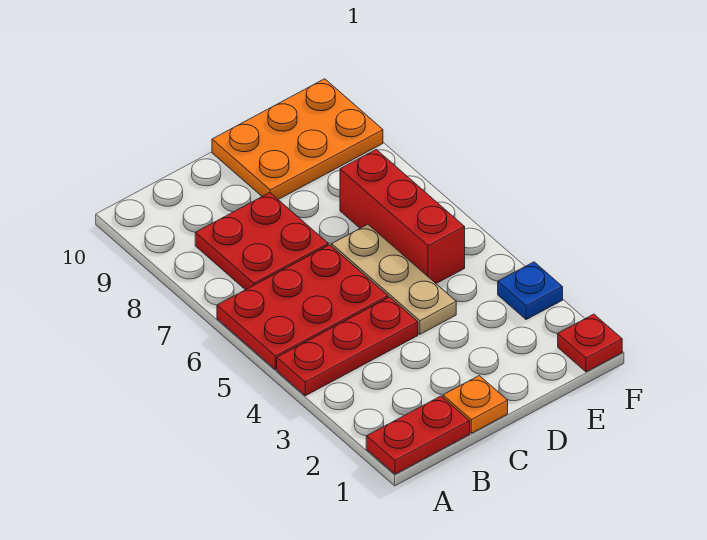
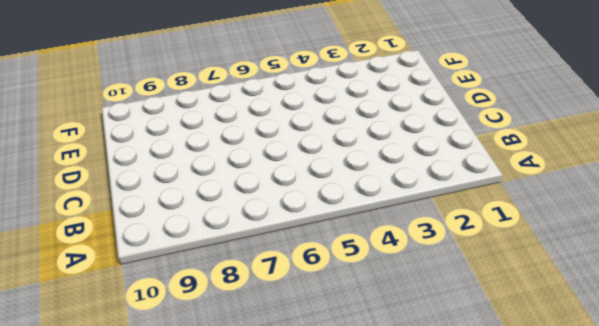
none -> red plate A1:B1 level 1
none -> red plate A4:C4 level 1

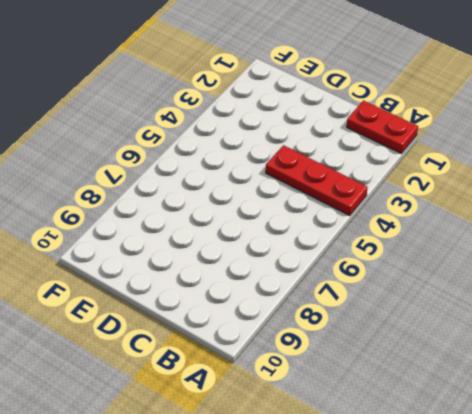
none -> red plate A5:C6 level 1
none -> red plate B7:C8 level 1

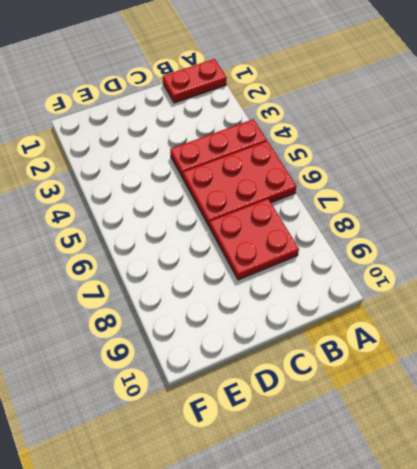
none -> orange plate C1 level 1
none -> tan plate D4:D6 level 1

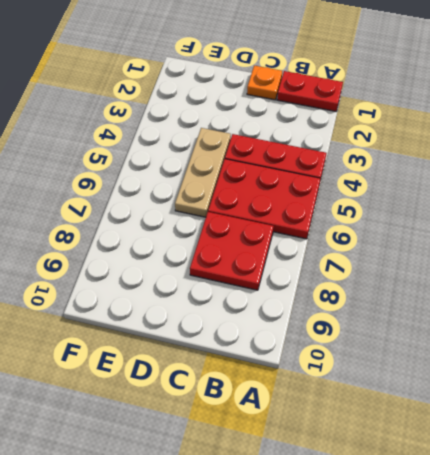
none -> orange plate D9:F10 level 1
none -> red brick E5:E7 level 1

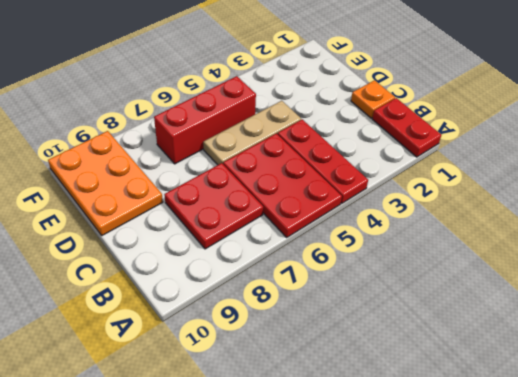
none -> red plate F1 level 1
none -> blue plate F3 level 1

